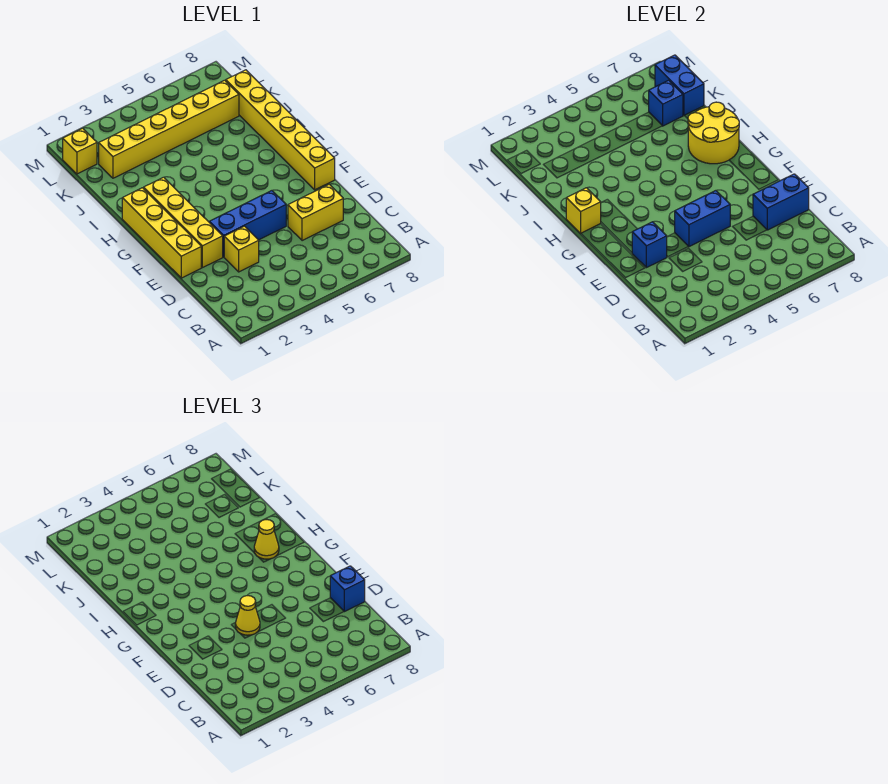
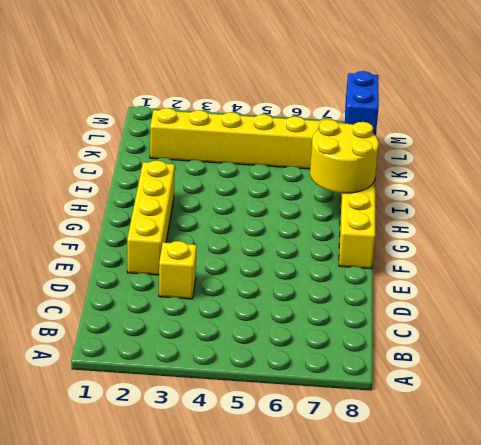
none -> yellow brick D6:D7 level 1
none -> yellow brick E1:H1 level 1
none -> blue brick E3:E5 level 1

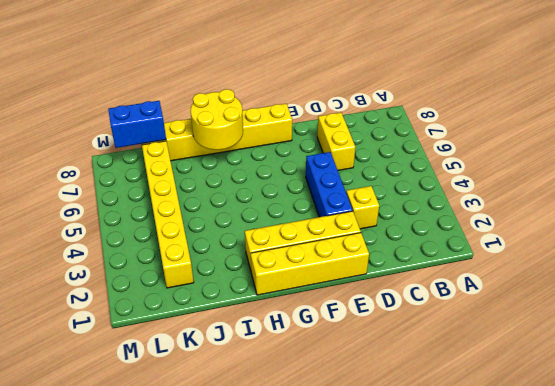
none -> yellow brick L1 level 1
none -> blue brick D7:D8 level 2
none -> blue brick E2 level 2

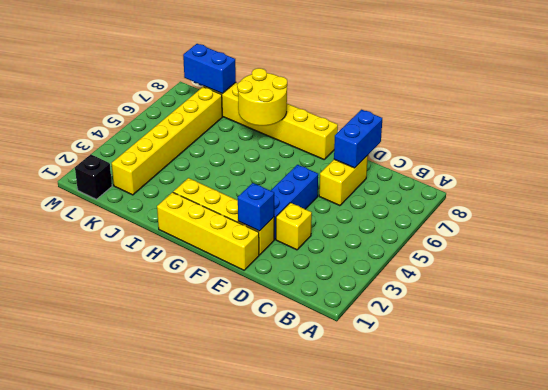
black brick L1 level 1 -> yellow brick L1 level 1
none -> blue brick E4:E5 level 2
none -> yellow brick H1 level 2
none -> blue brick K7 level 2

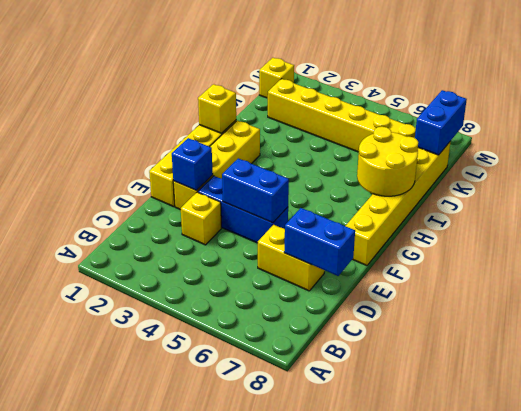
none -> blue brick K7 level 2
none -> blue brick D8 level 3
none -> yellow cone E4 level 3

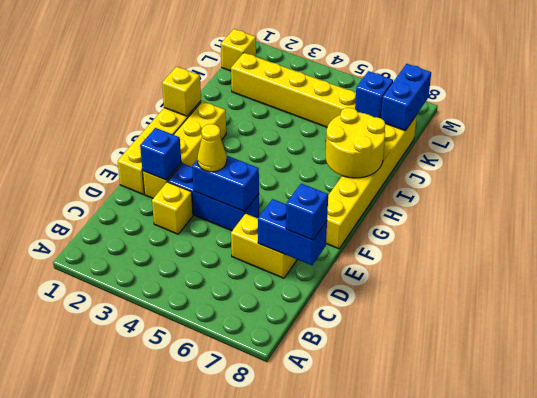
none -> yellow cone H7 level 3

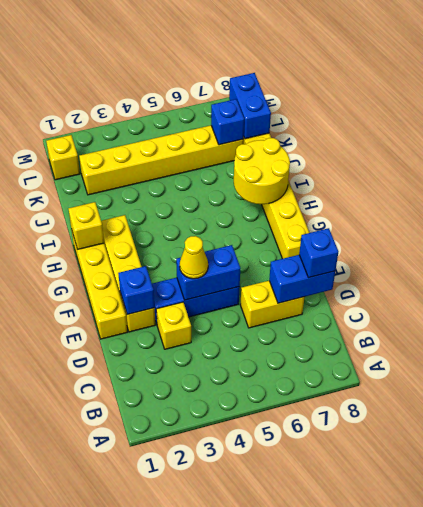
none -> yellow cone H7 level 3

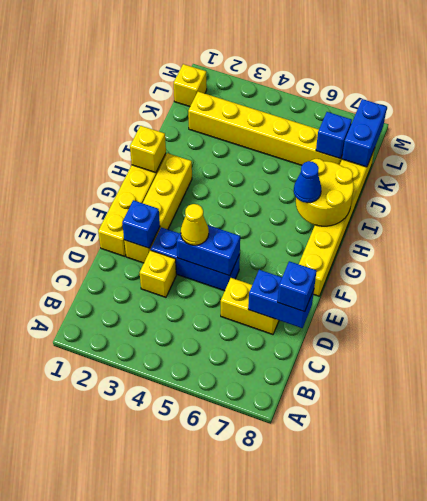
blue cone H7 level 3 -> yellow cone H7 level 3

